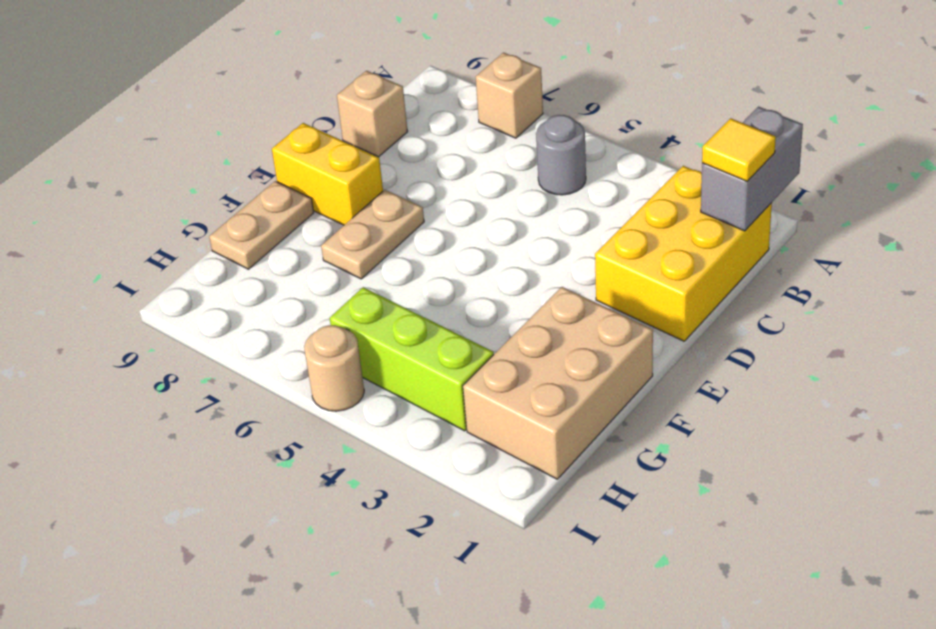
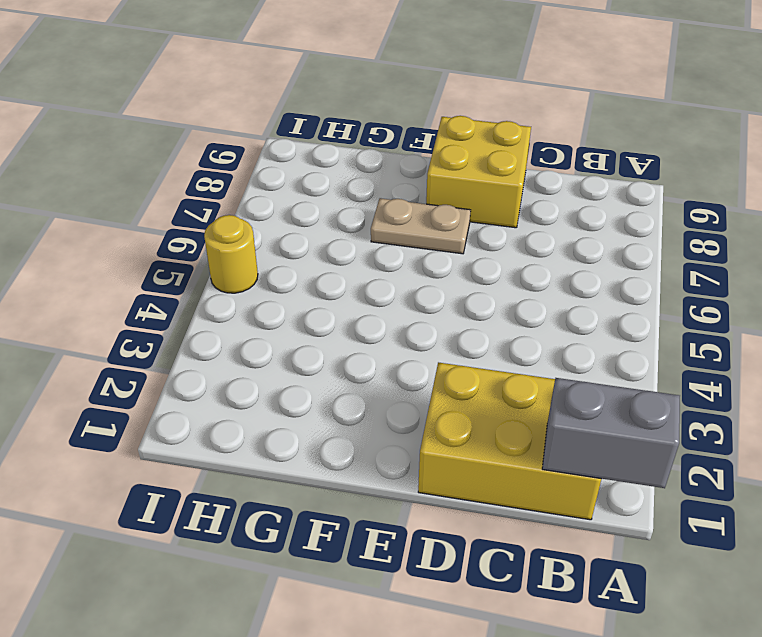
yellow brick D8:E9 level 1 -> yellow brick E8:E9 level 1
yellow round brick I5 level 1 -> tan round brick I5 level 1
none -> tan brick A7 level 1
none -> grey round brick B5 level 1
none -> tan brick C9 level 1

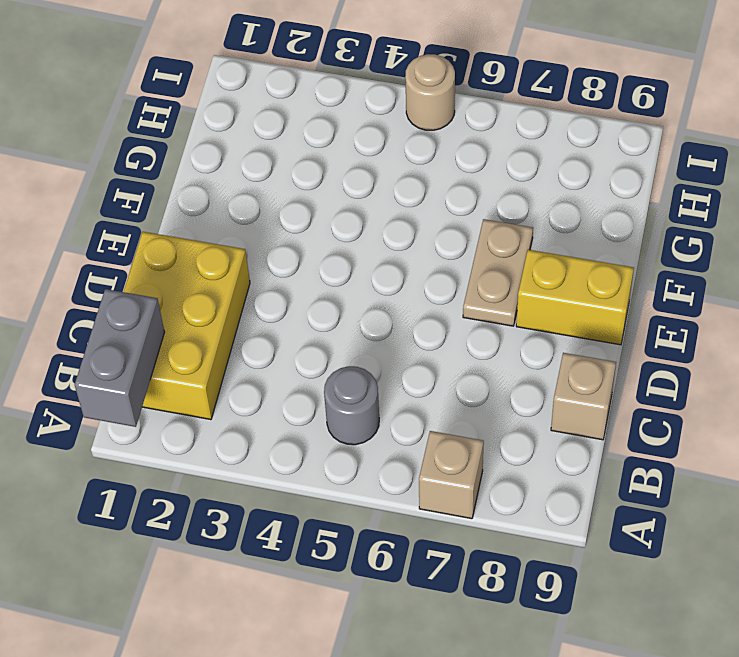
none -> tan brick F1:H2 level 1
none -> tan plate F9:G9 level 1
none -> lime brick H3:H5 level 1

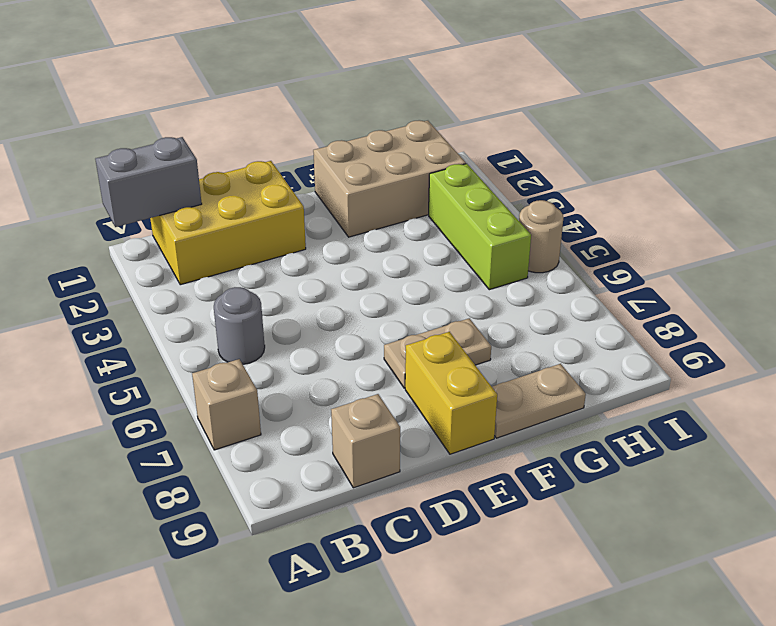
none -> yellow tile B1 level 3

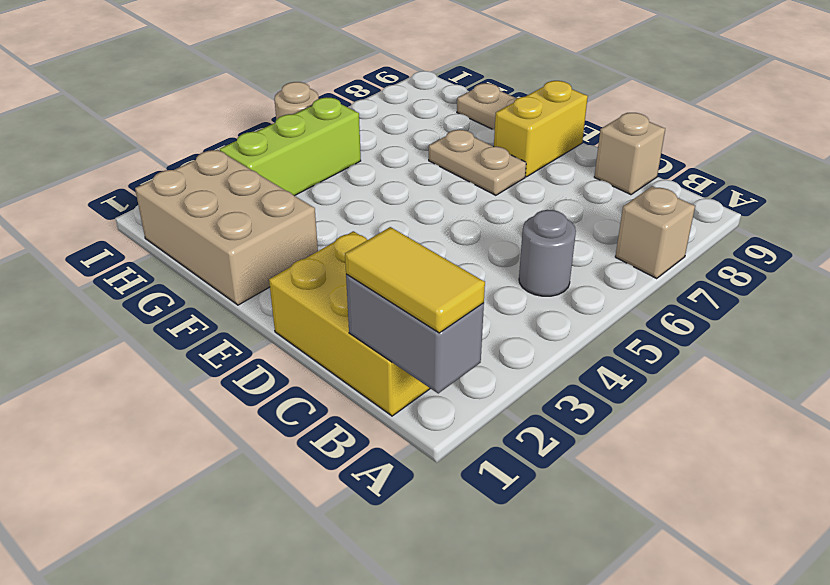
yellow tile A1:B1 level 3 -> yellow tile B1 level 3

